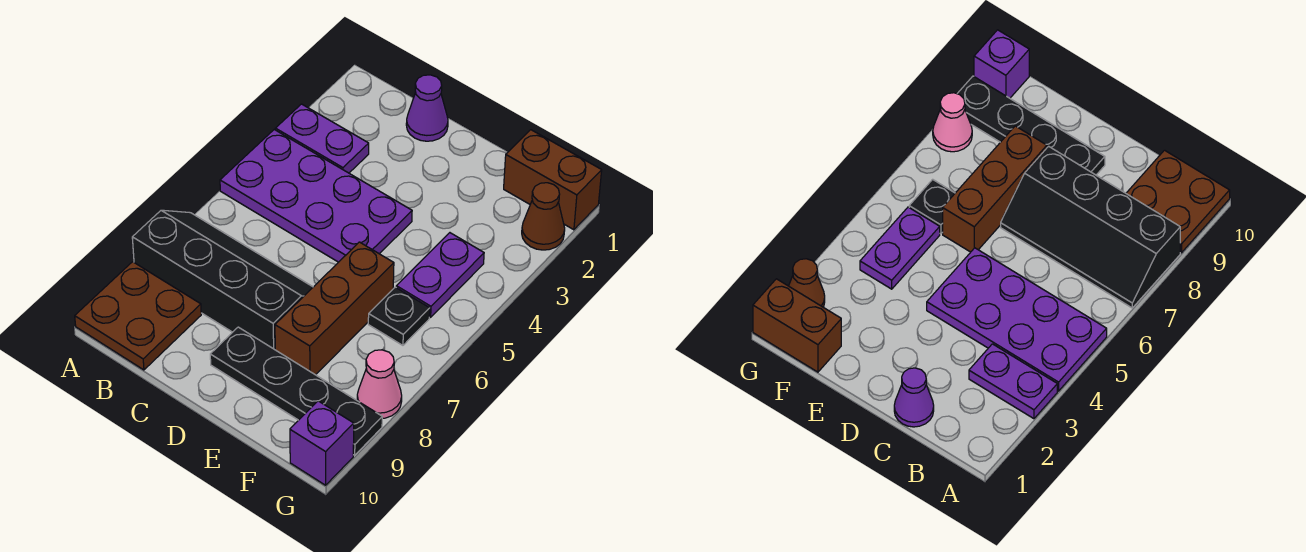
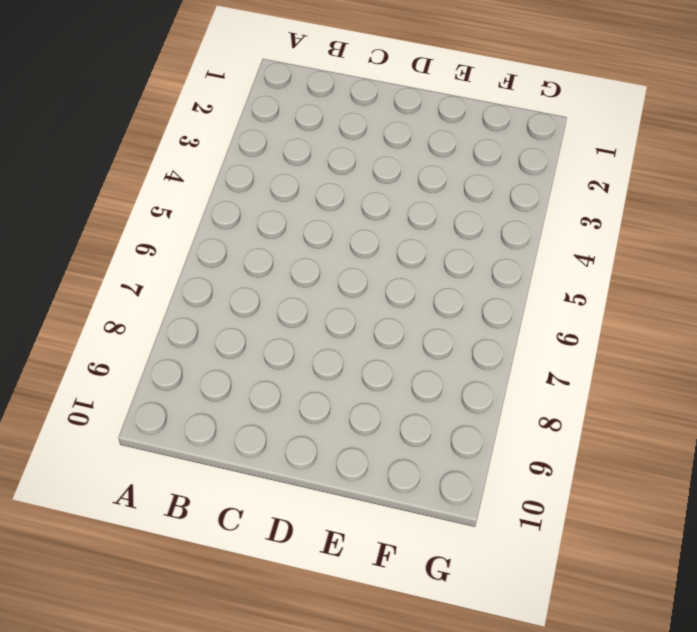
none -> purple plate A3:B3 level 1
none -> purple plate A4:D5 level 1
none -> black slope A7:D8 level 1 top 8

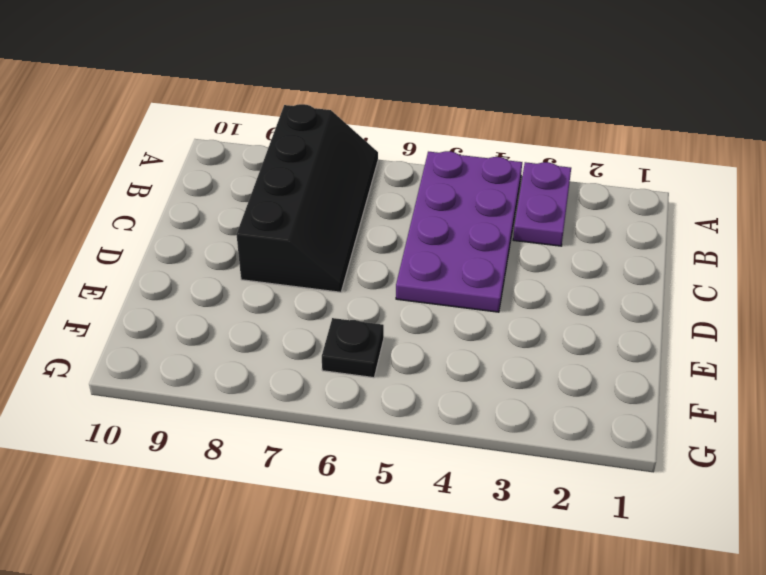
none -> brown plate A9:B10 level 1
none -> purple cone C1 level 1
none -> black plate D9:G9 level 1

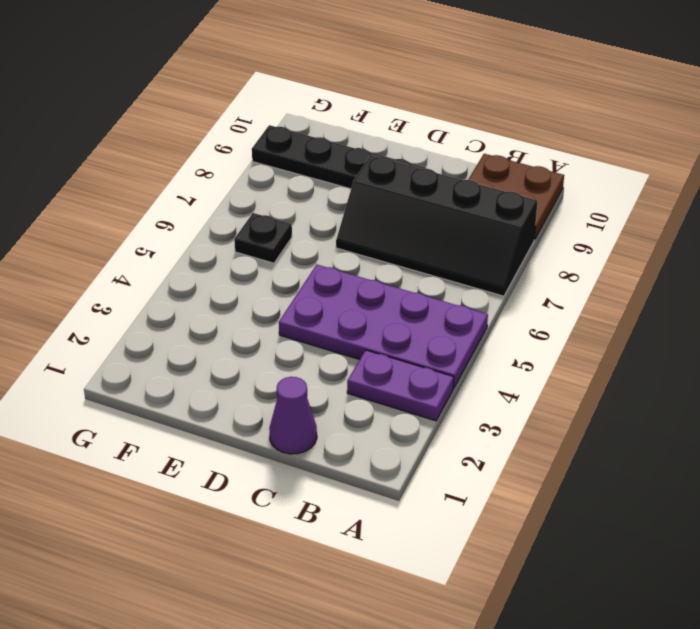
none -> brown brick E6:E8 level 1
none -> brown brick F1:G1 level 1
none -> purple plate F4:F5 level 1

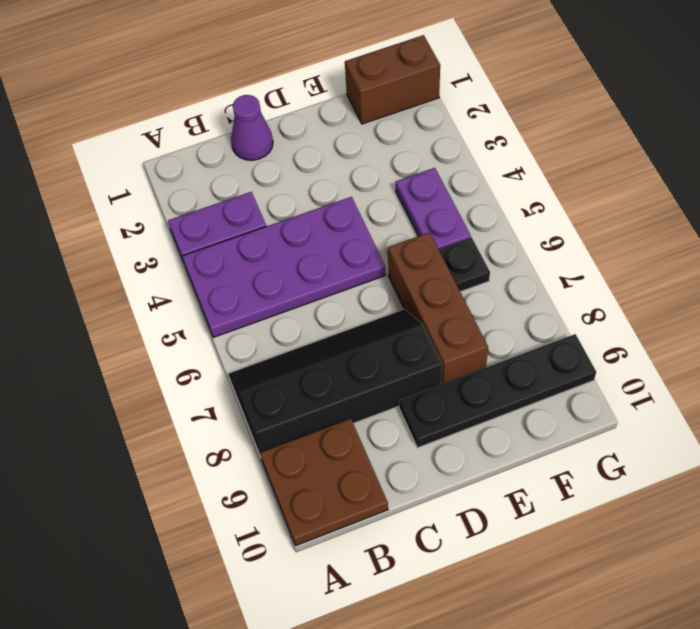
none -> brown cone G2 level 1
none -> pink cone G8 level 1
none -> purple brick G10 level 1

